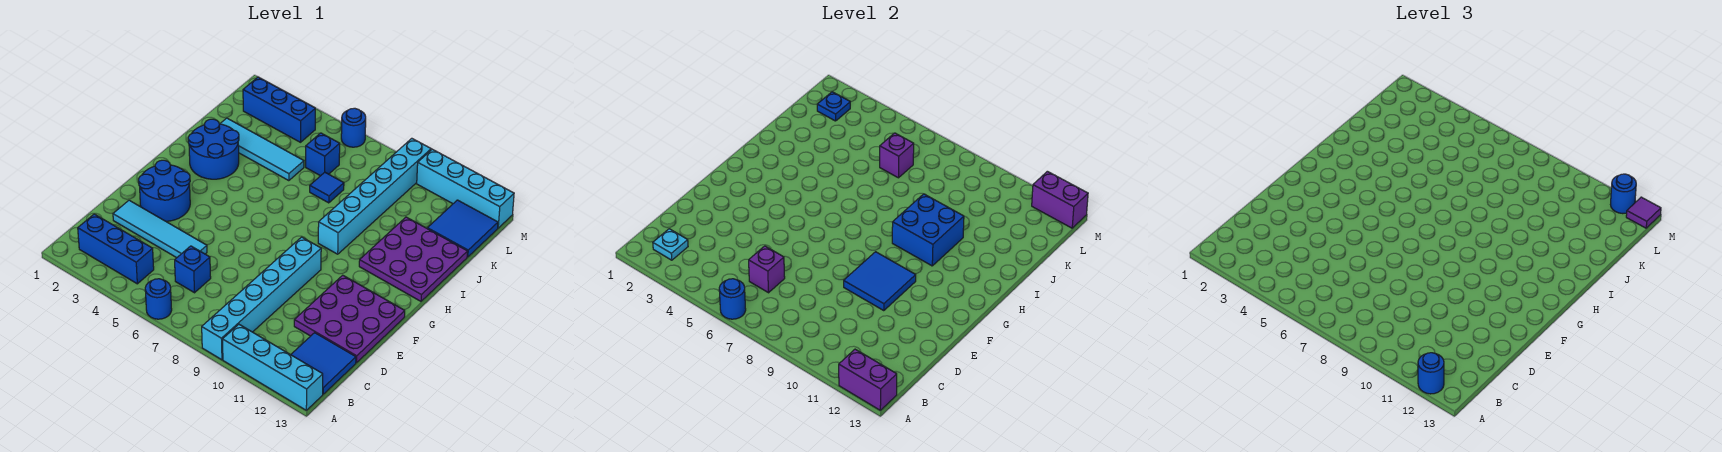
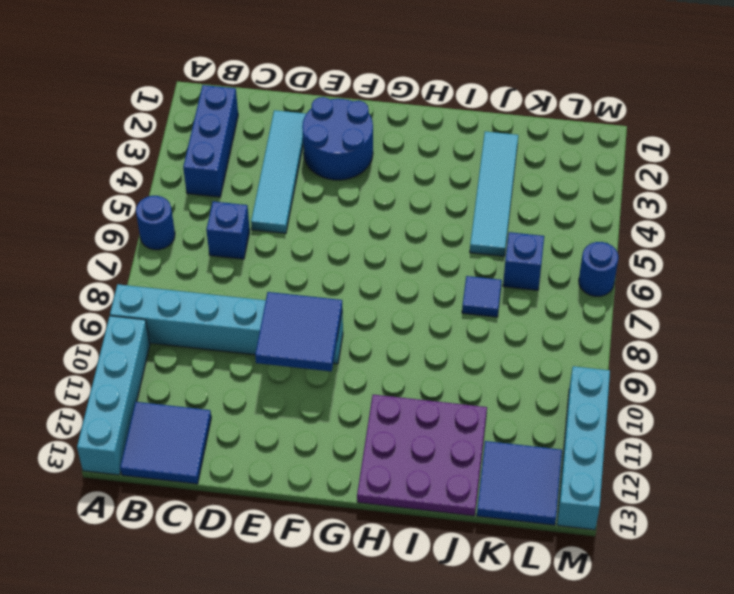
none -> purple plate D11:F13 level 1
none -> blue round brick H2:I3 level 1
none -> cyan brick H9:M9 level 1
none -> blue brick L2:L4 level 1

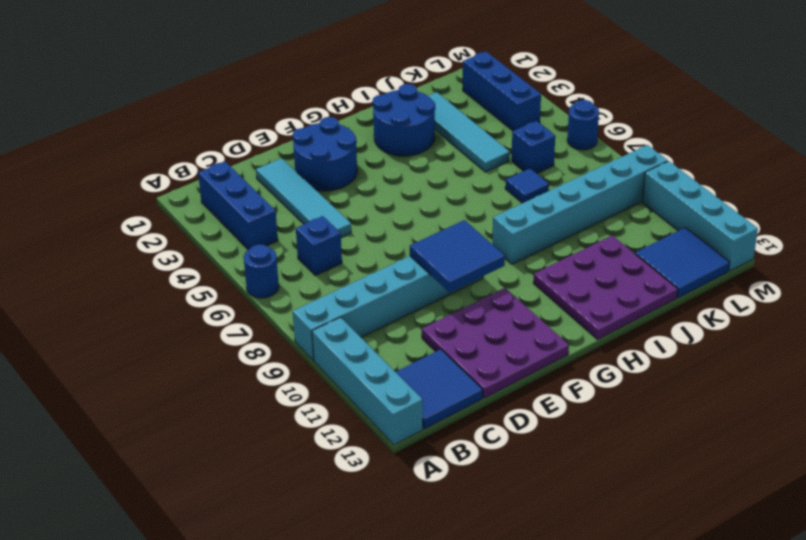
none -> blue round brick A6 level 2
none -> purple brick A12:A13 level 2
none -> cyan plate B2 level 2
none -> purple brick C6 level 2

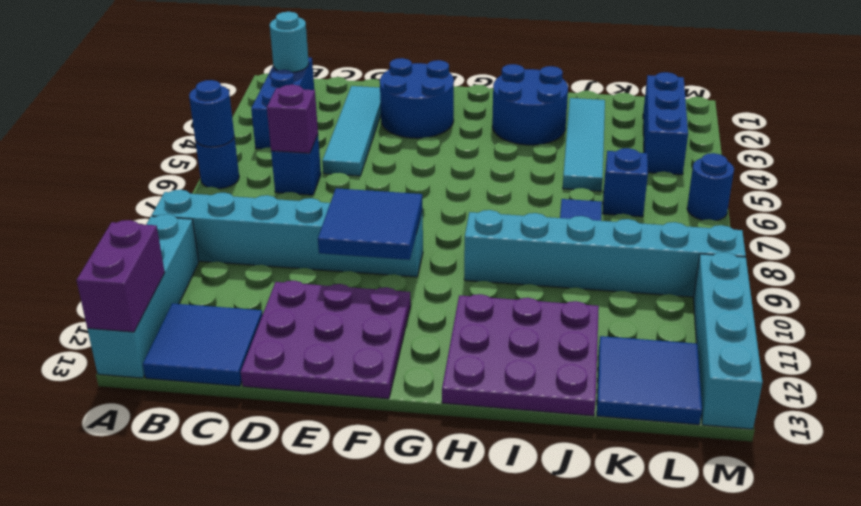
cyan round brick B2 level 2 -> cyan plate B2 level 2
none -> blue brick H9:I10 level 2
none -> purple brick K6 level 2
none -> blue plate L2 level 2
none -> purple brick M12:M13 level 2

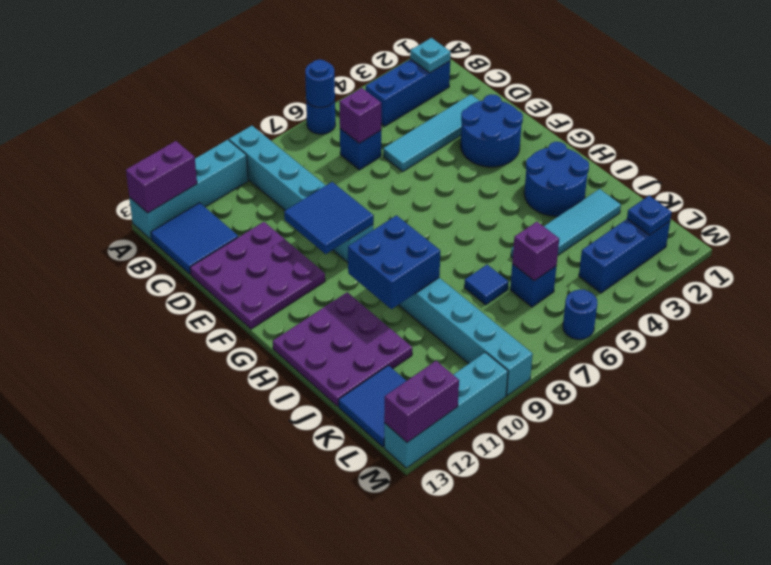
none -> blue round brick A12 level 3
none -> blue round brick M12 level 3
none -> purple tile M13 level 3

